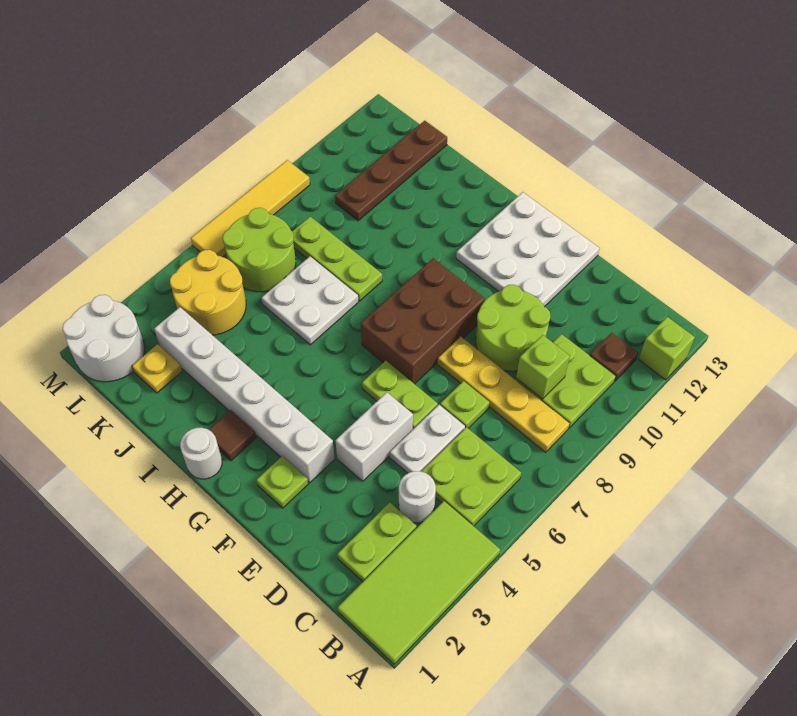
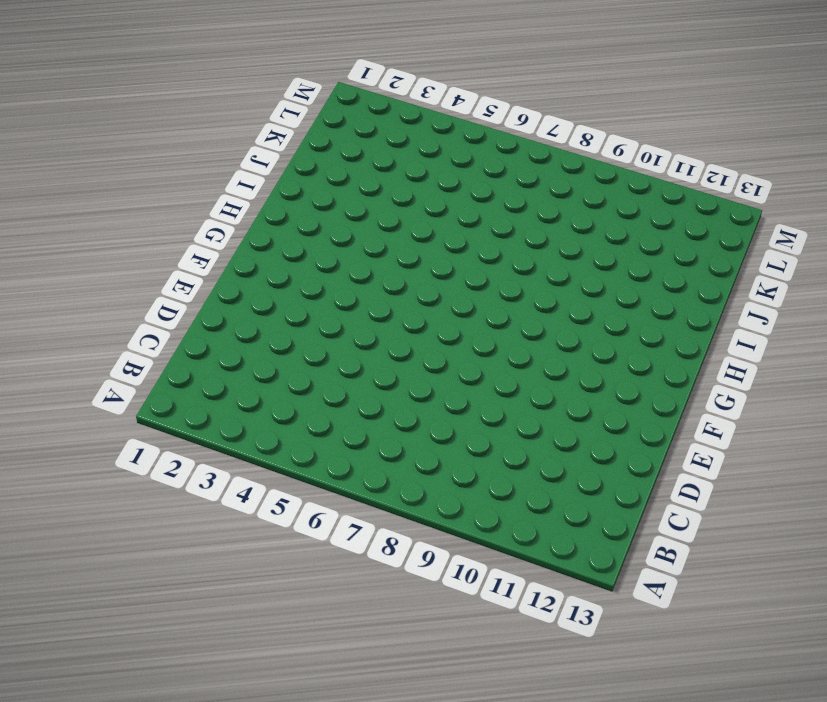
none -> lime tile A1:B4 level 1
none -> lime brick A12 level 1
none -> lime plate B5:C6 level 1

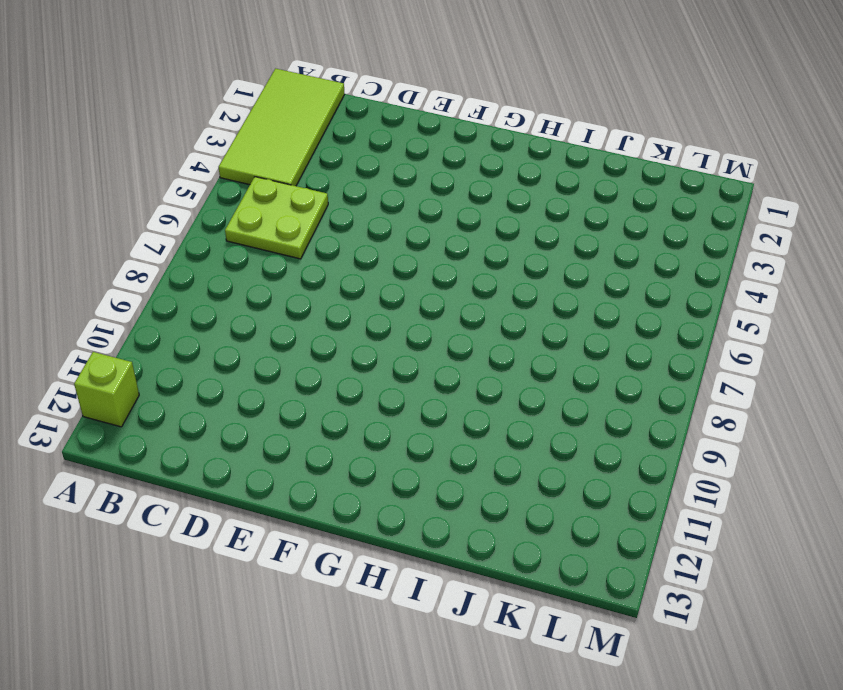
none -> yellow plate B8:E8 level 1
none -> lime plate B9:C10 level 1
none -> brown plate B11 level 1

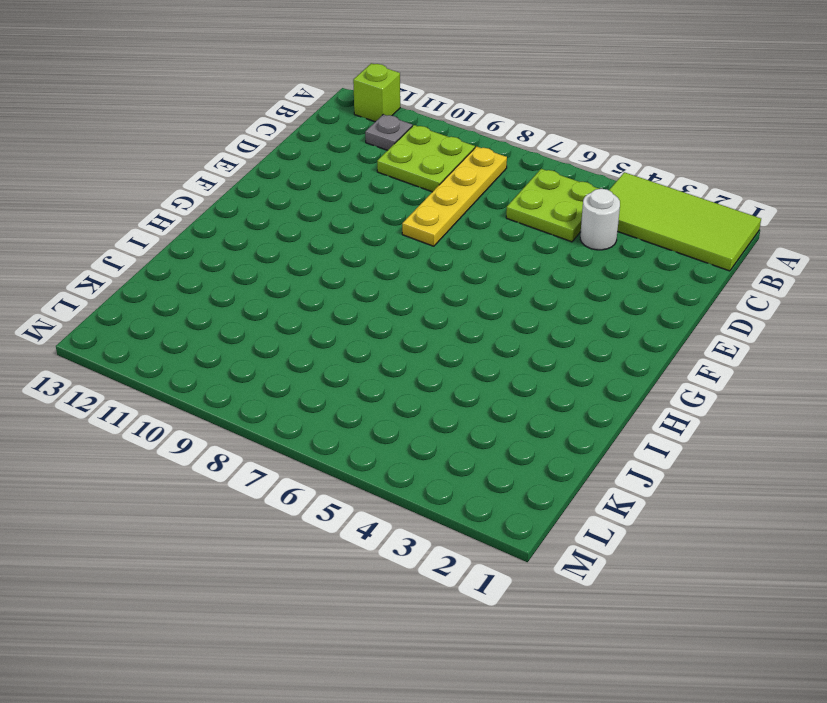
grey plate B11 level 1 -> brown plate B11 level 1
none -> lime plate C2:C3 level 1
none -> white plate D5:D6 level 1
none -> lime plate D7 level 1

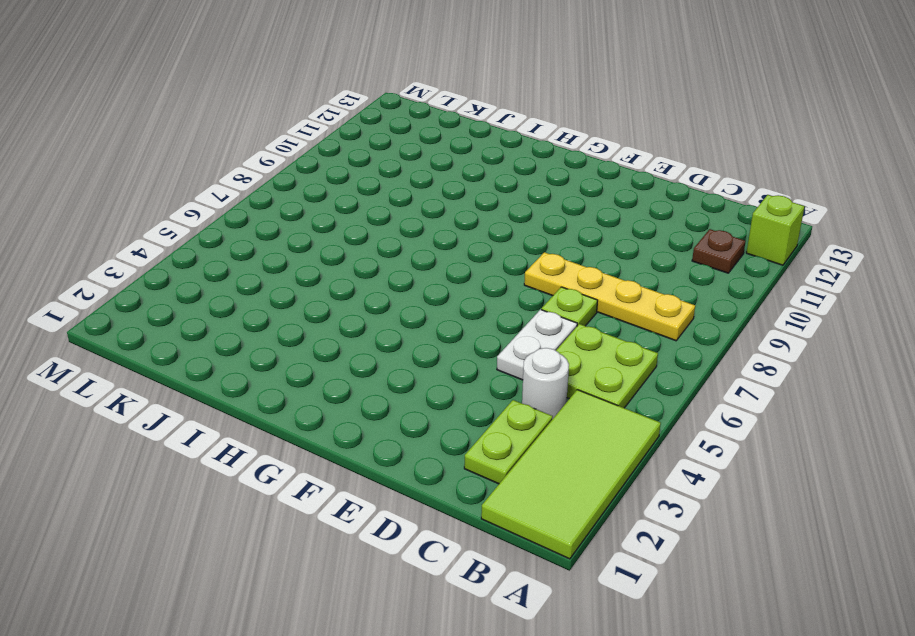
none -> lime plate B9:C10 level 1
none -> lime round brick D9:E10 level 1
none -> white brick E4:E5 level 1

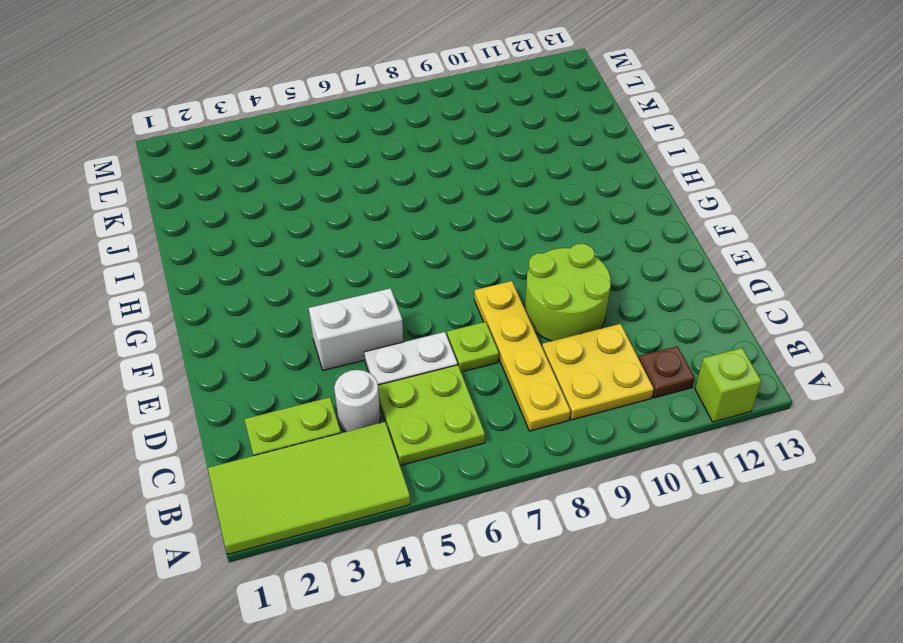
yellow plate B9:C10 level 1 -> lime plate B9:C10 level 1
none -> lime plate E6:F6 level 1
none -> white plate E11:G13 level 1
none -> lime plate F2 level 1

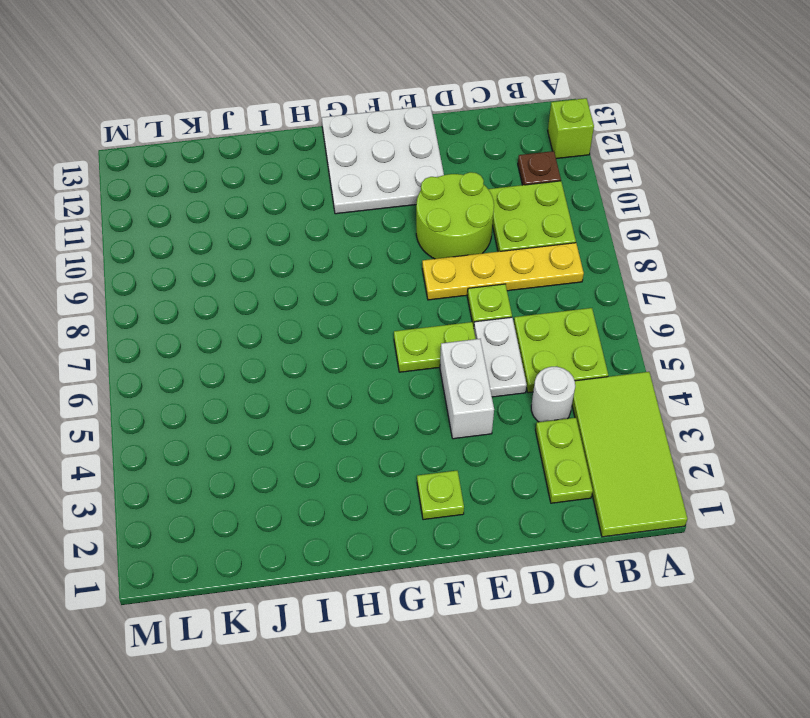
none -> white brick F3:K3 level 1
none -> brown brick F7:G9 level 1
none -> white round brick H1 level 1

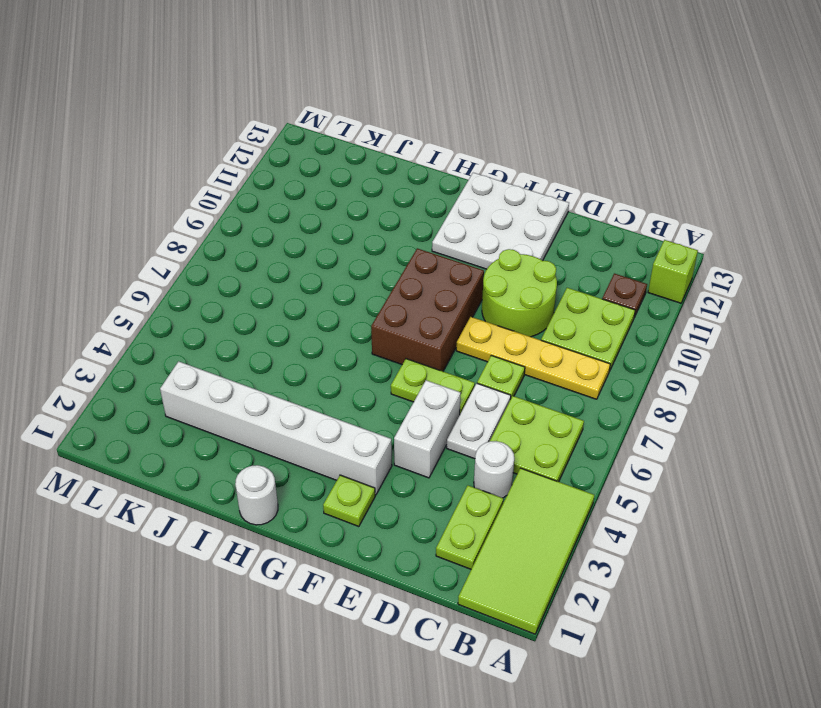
none -> brown tile H2 level 1
none -> white plate I6:J7 level 1
none -> lime plate I8:K8 level 1

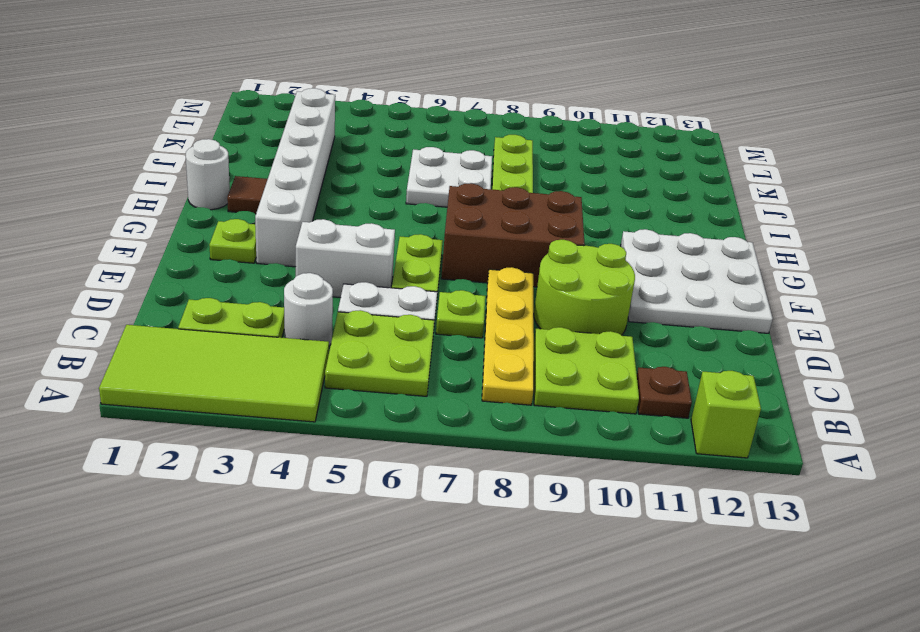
none -> yellow plate K2 level 1
none -> yellow round brick K4:L5 level 1
none -> lime round brick K6:L7 level 1

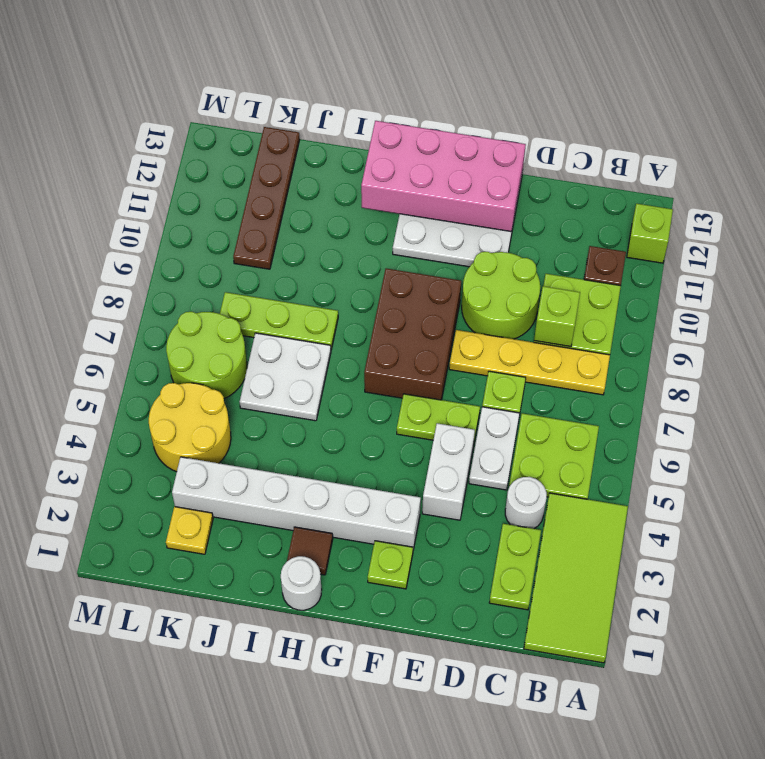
pink brick E12:H13 level 2 -> none
none -> white round brick L1:M2 level 1
none -> yellow tile M6:M9 level 1

